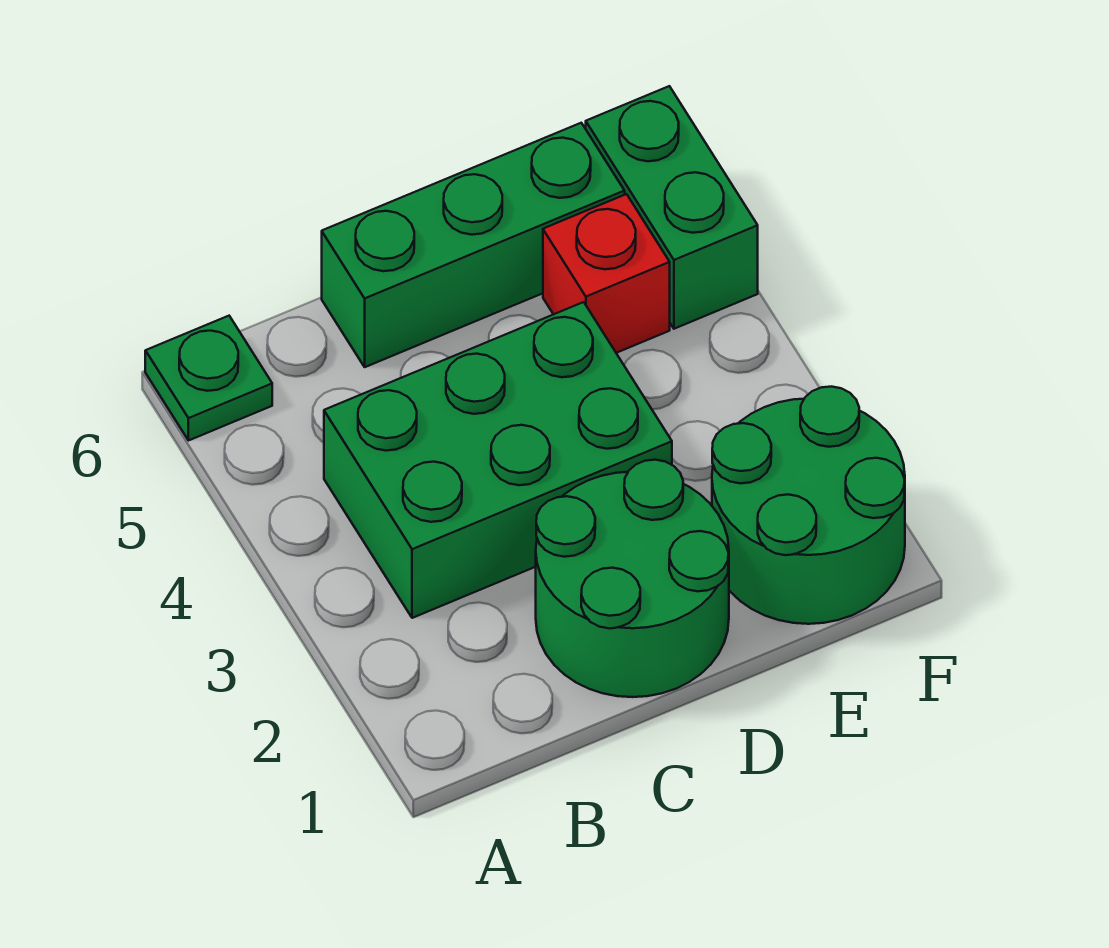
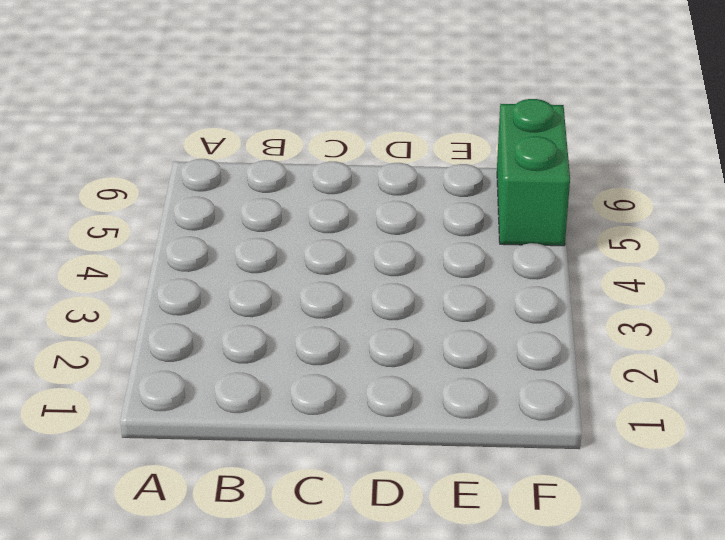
none -> green plate A6 level 1
none -> green brick B3:D4 level 1

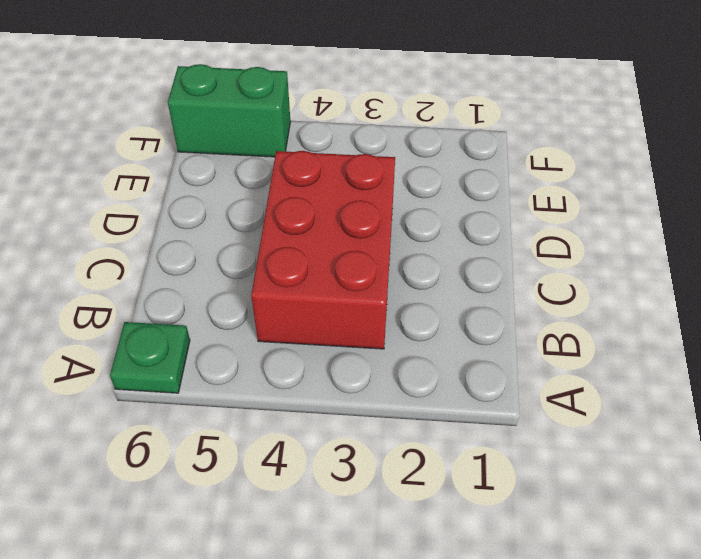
red brick B3:D4 level 1 -> green brick B3:D4 level 1
none -> green round brick C1:D2 level 1
none -> green brick C6:E6 level 1

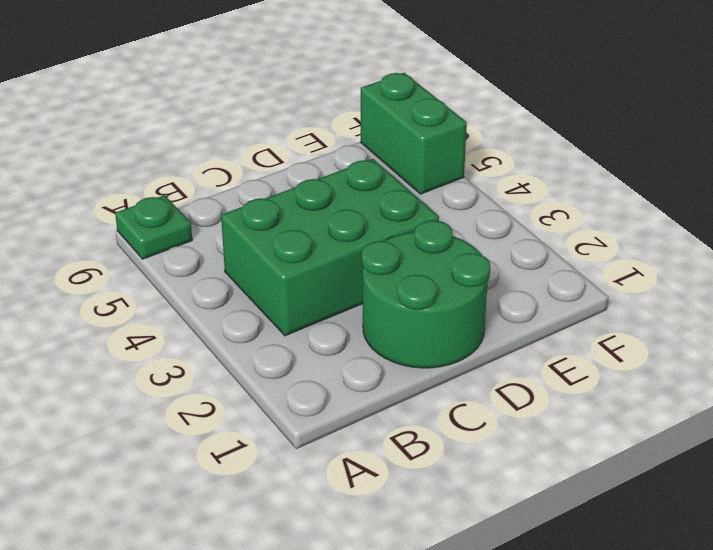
none -> green brick C6:E6 level 1
none -> green round brick E1:F2 level 1

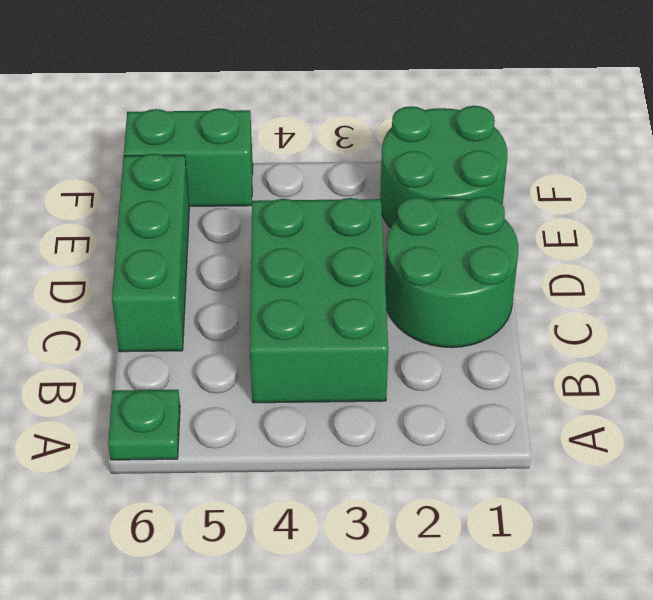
none -> red brick E5 level 1

